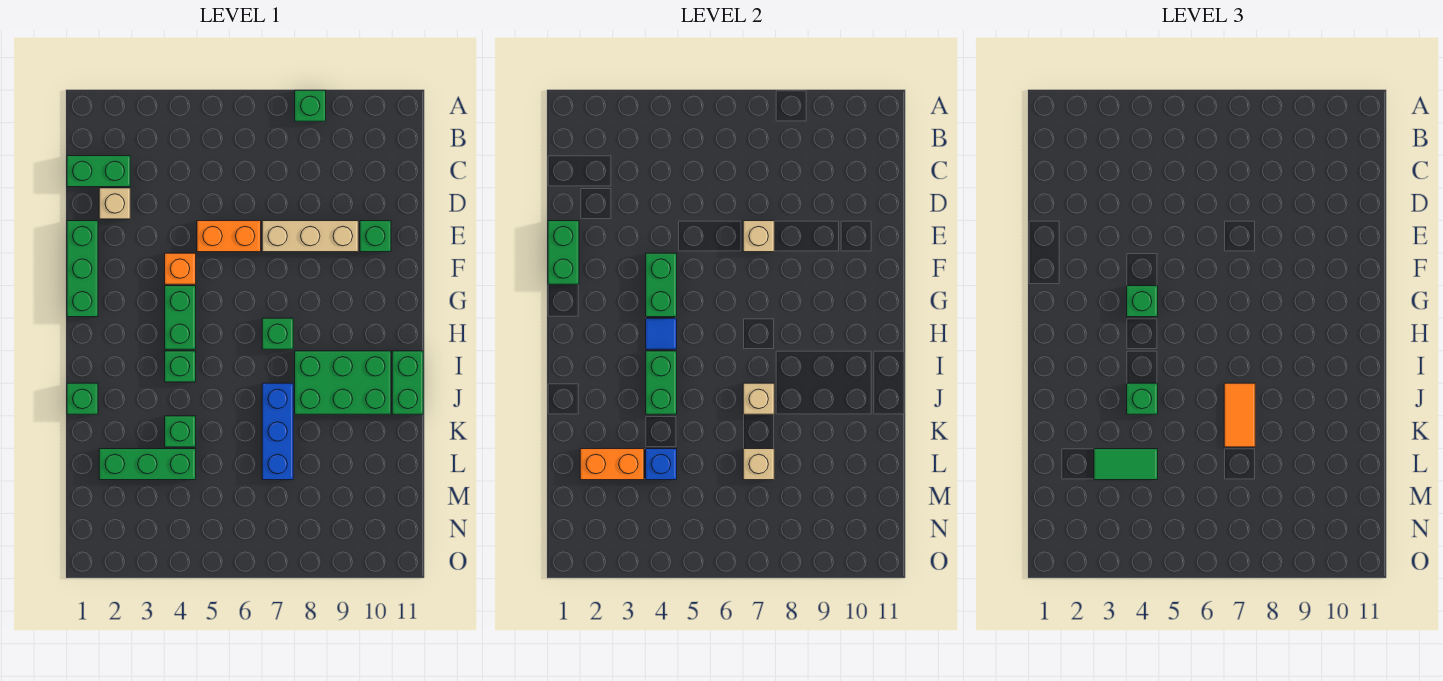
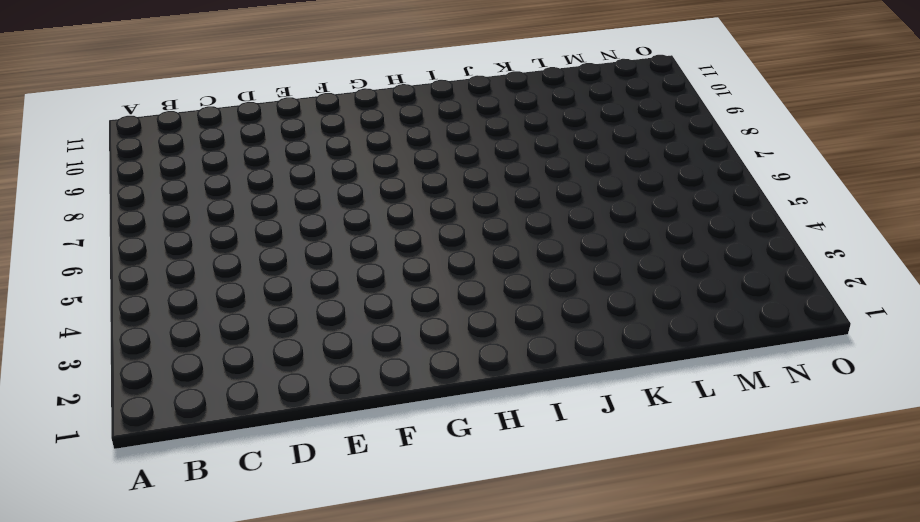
none -> green brick A8 level 1
none -> green brick C1:C2 level 1
none -> tan brick D2 level 1
none -> green brick E1:G1 level 1

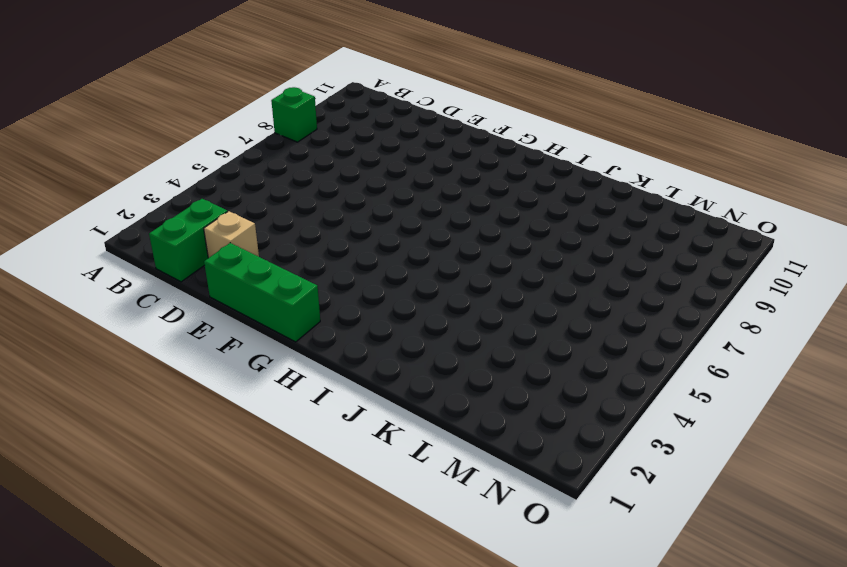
none -> orange brick E5:E6 level 1
none -> tan brick E7:E9 level 1
none -> green brick E10 level 1
none -> orange brick F4 level 1

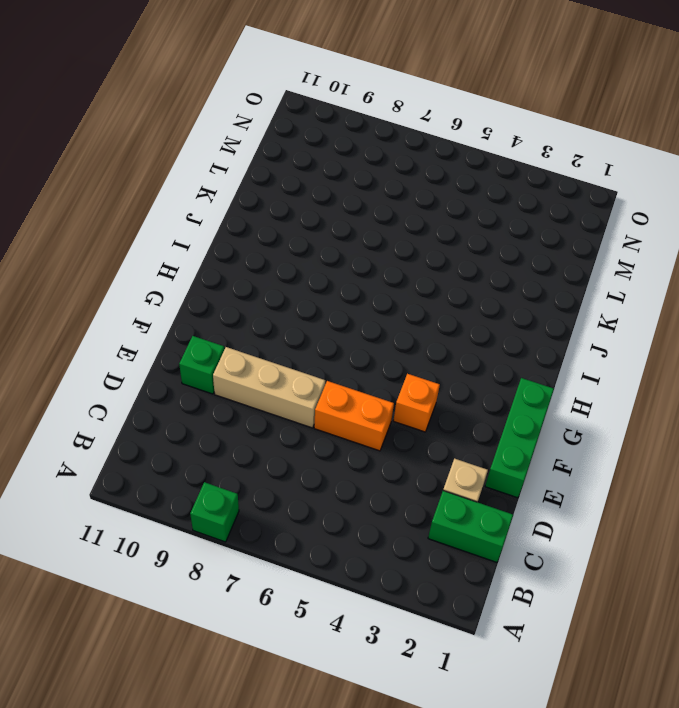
none -> green brick G4:H4 level 1
none -> green brick H7 level 1
none -> green brick I4 level 1
none -> green brick I8:J10 level 1

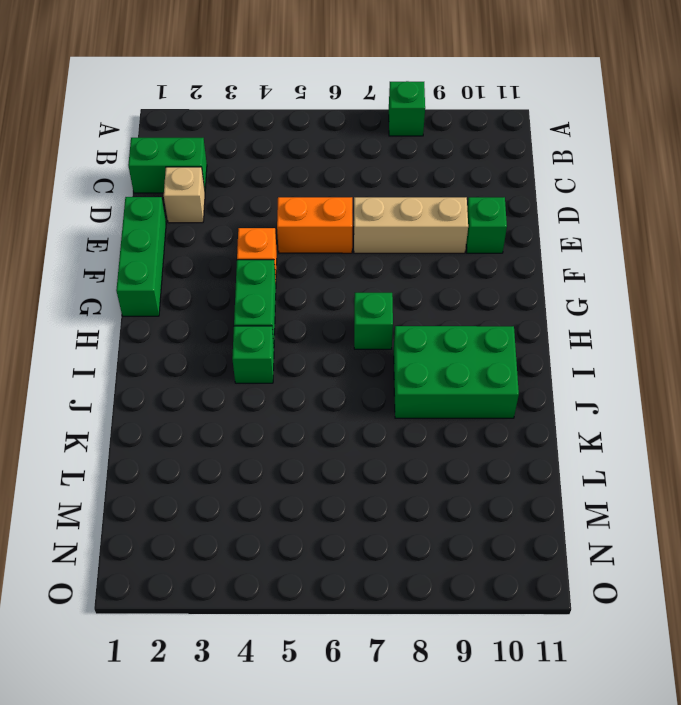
none -> green brick I11:J11 level 1
none -> green brick J1 level 1
none -> blue brick J7:L7 level 1
none -> green brick K4 level 1

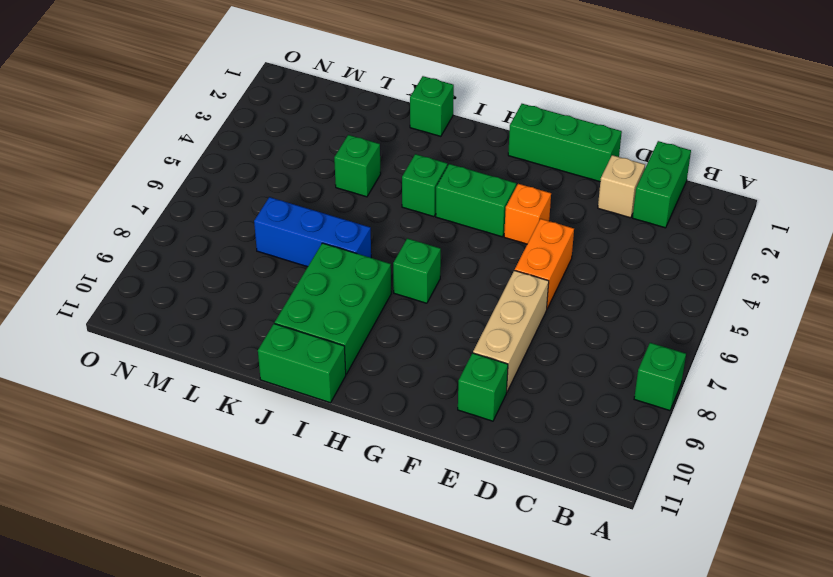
none -> green brick L2:L4 level 1
none -> green brick E1:F1 level 2
none -> tan brick E7 level 2
none -> green brick F4:G4 level 2

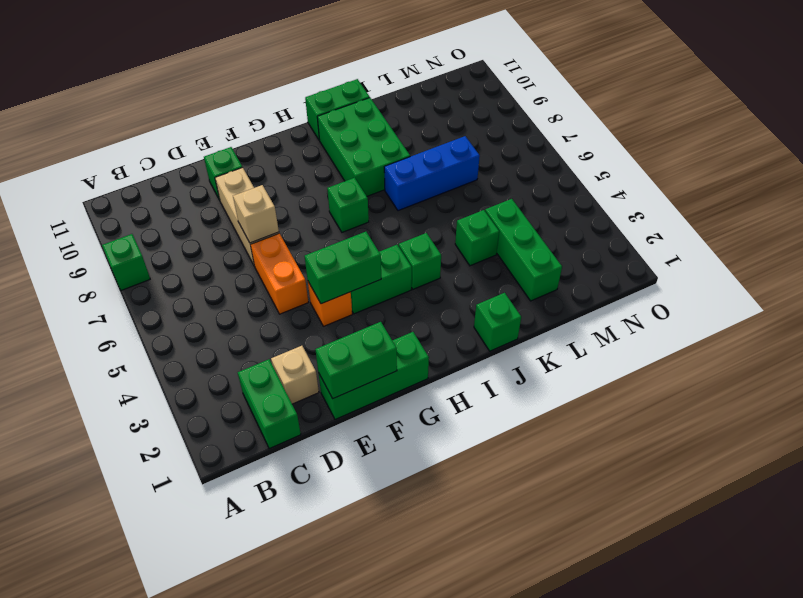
none -> blue tile H4 level 2
none -> green brick I4:J4 level 2
none -> tan brick J7 level 2
none -> orange brick L2:L3 level 2

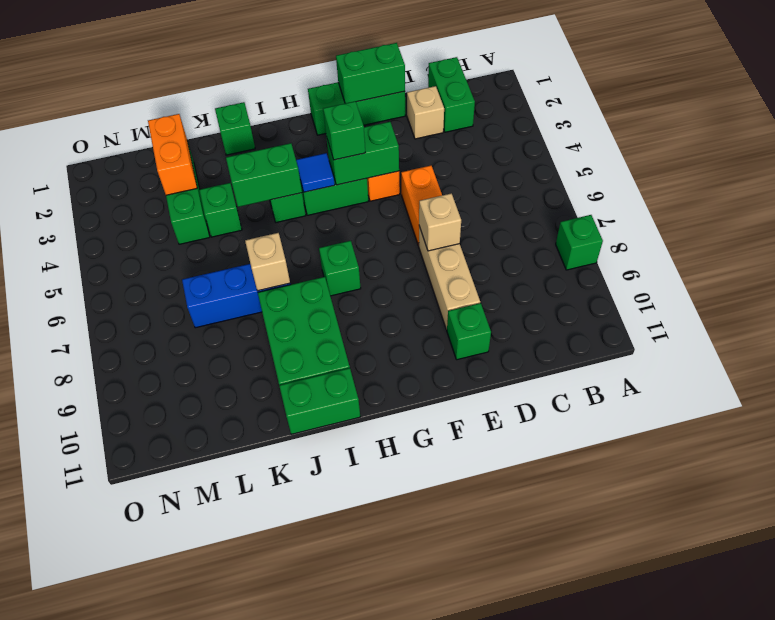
none -> blue brick L4 level 2
none -> tan brick L7 level 2
none -> green brick J4 level 3
none -> orange tile J7:K7 level 3

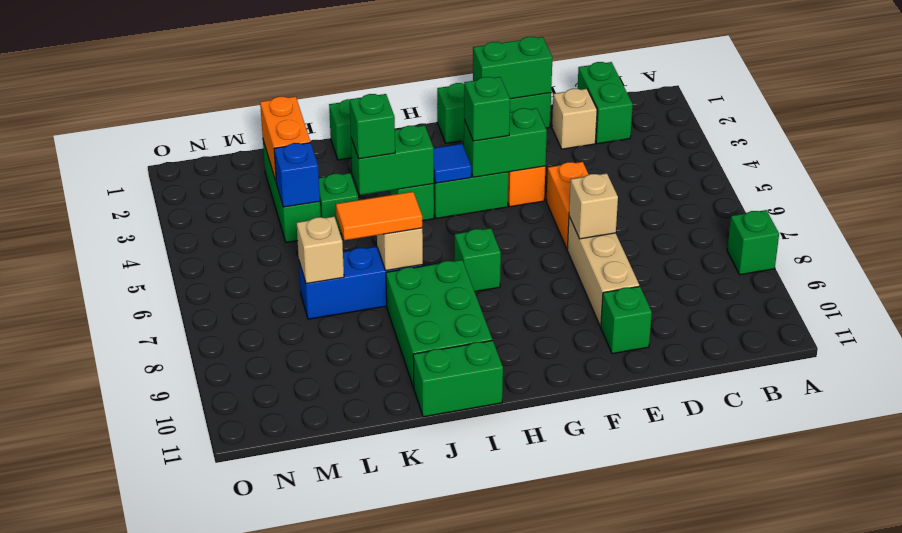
none -> green tile L3:L4 level 3

